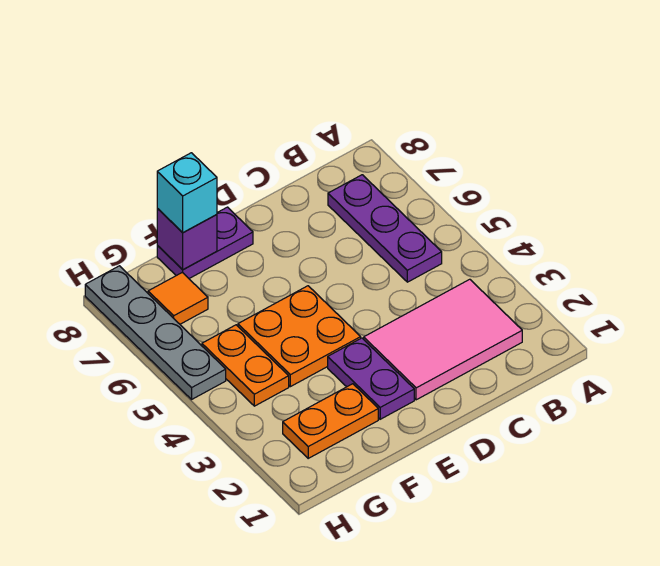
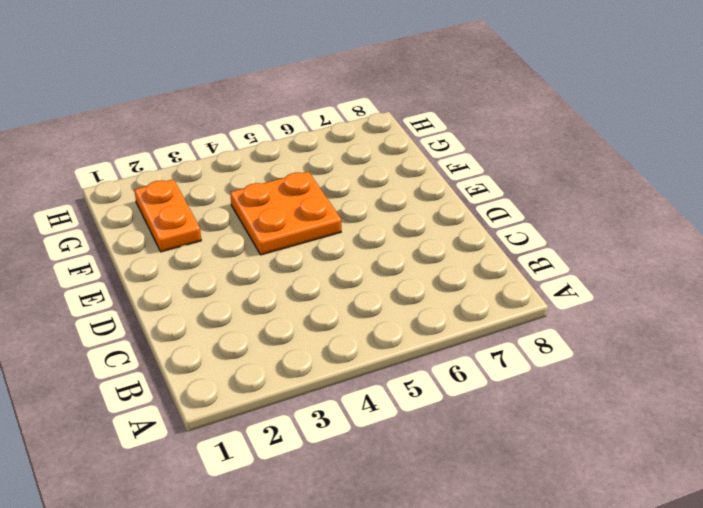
none -> pink tile B2:D3 level 1
none -> purple plate B5:B7 level 1

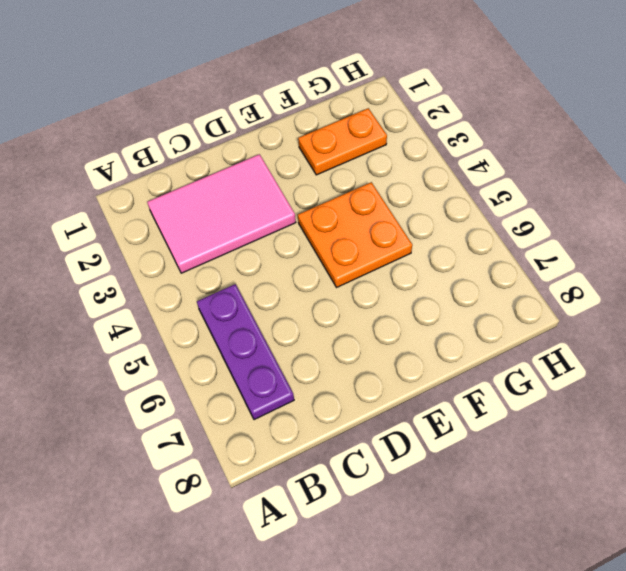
none -> purple plate E2:E3 level 1
none -> purple plate E8:F8 level 1

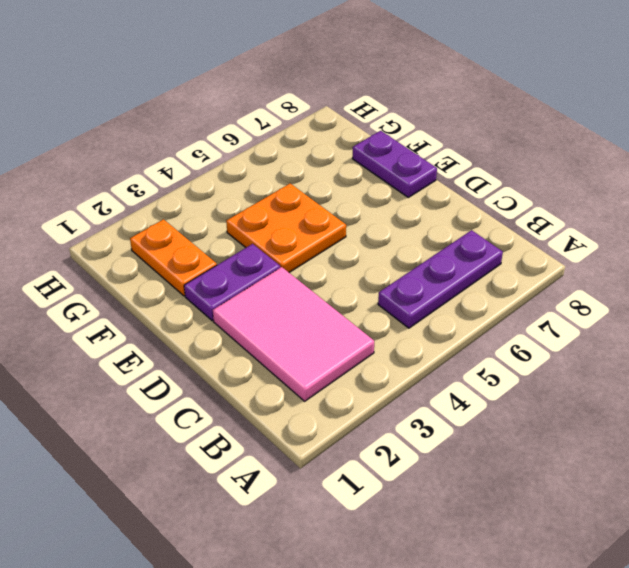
none -> orange plate G4:G5 level 1
none -> orange tile G7 level 1

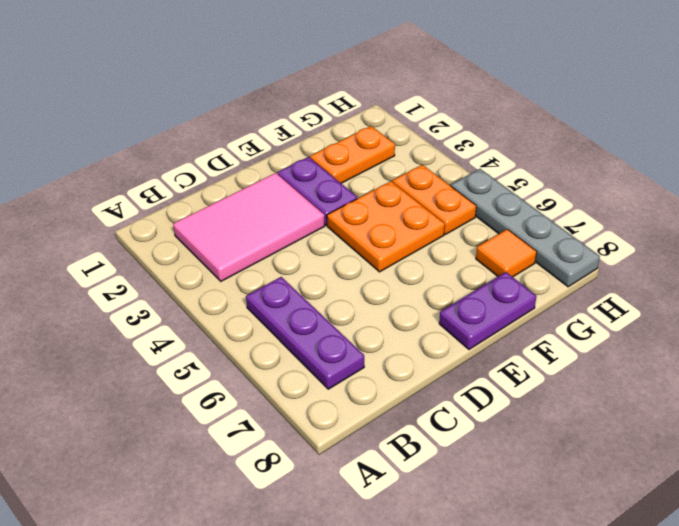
none -> purple brick F8 level 2
none -> cyan brick F8 level 3

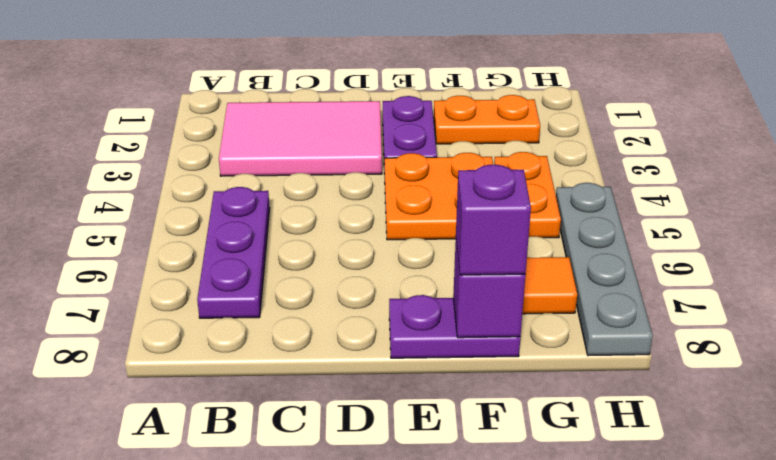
purple brick F8 level 3 -> cyan brick F8 level 3

